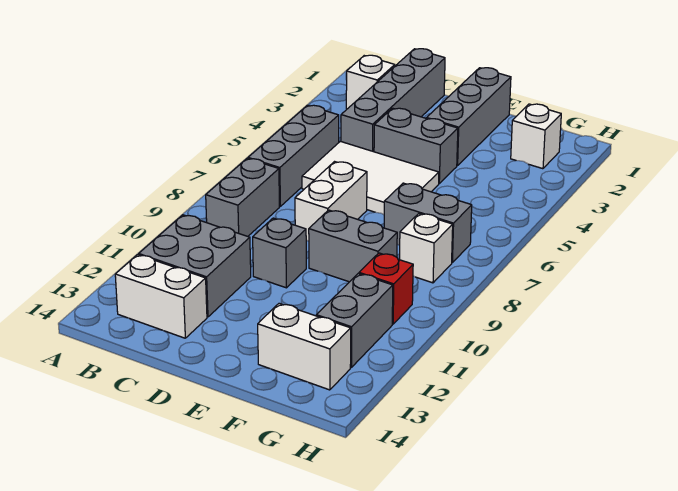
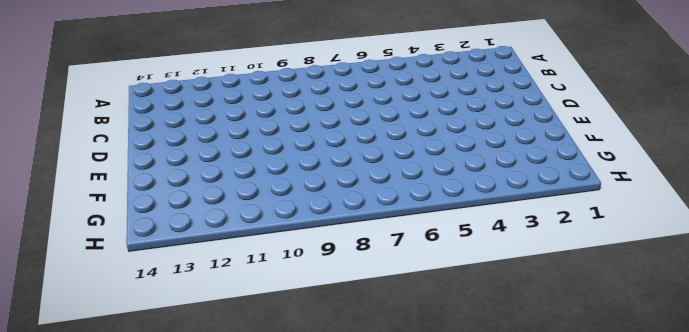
none -> white brick B2 level 1
none -> grey brick B5:B7 level 1
none -> grey brick B8:B9 level 1

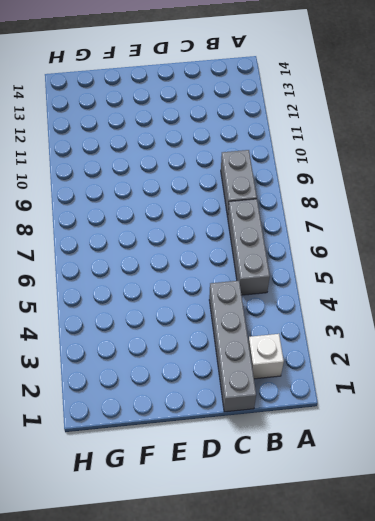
none -> grey brick B11:C12 level 1
none -> white brick B13:C13 level 1
none -> white tile C5:E6 level 1

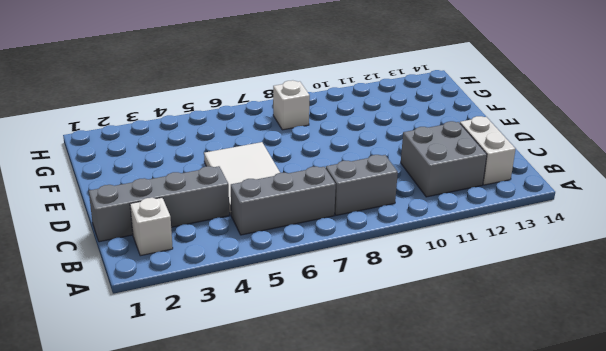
none -> grey brick D4:E4 level 1
none -> white brick D7:D8 level 1
none -> grey brick D10 level 1

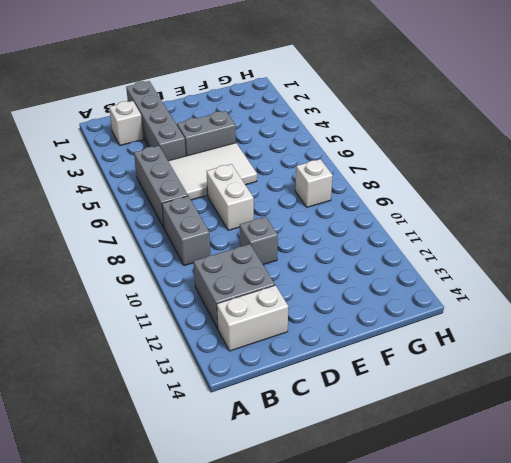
none -> grey brick E1:E3 level 1
none -> grey brick E9:F9 level 1
none -> grey brick F7:G7 level 1

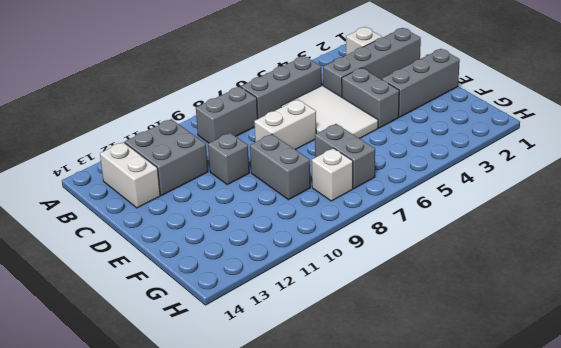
none -> white brick F13:G13 level 1
none -> white brick G2 level 1
none -> red brick G10 level 1

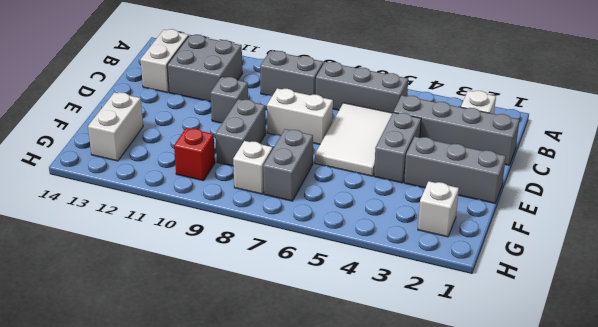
none -> grey brick G11:G12 level 1

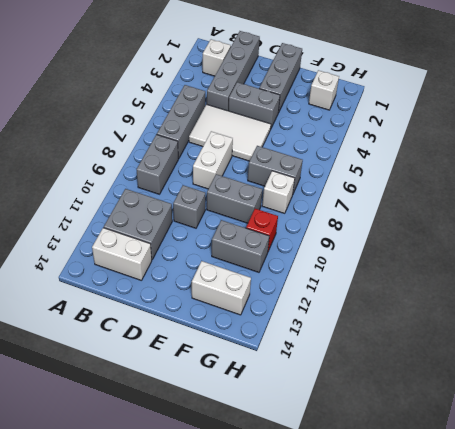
grey brick F11:G11 level 1 -> grey brick G11:G12 level 1

